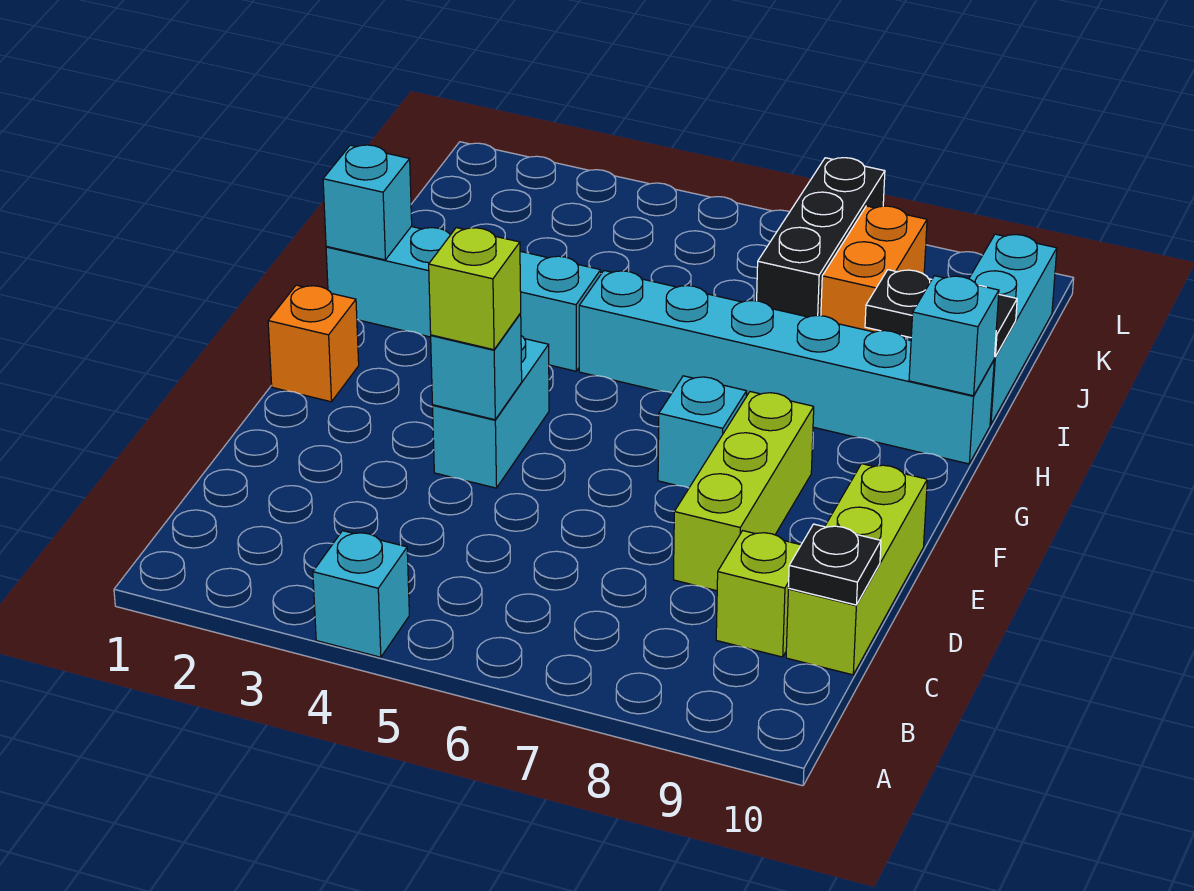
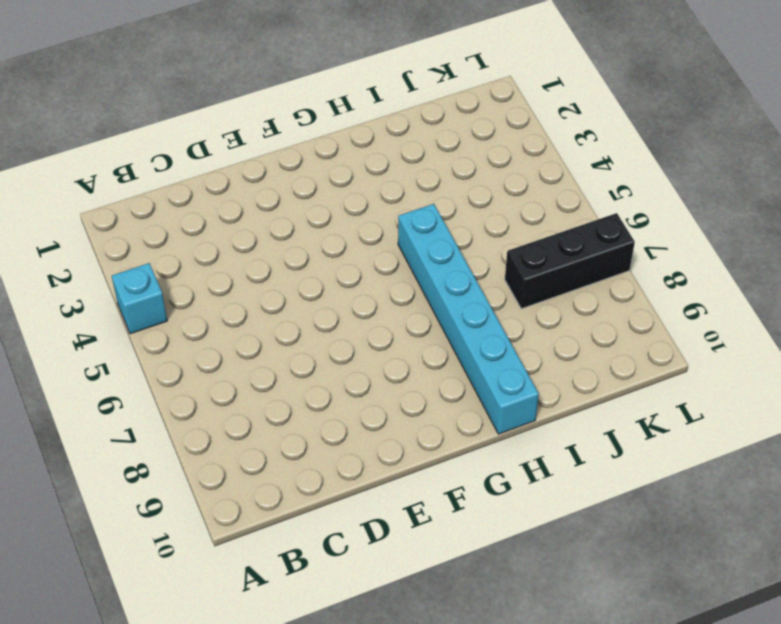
none -> lime brick C9 level 1
none -> lime brick C10:E10 level 1
none -> lime brick D8:F8 level 1

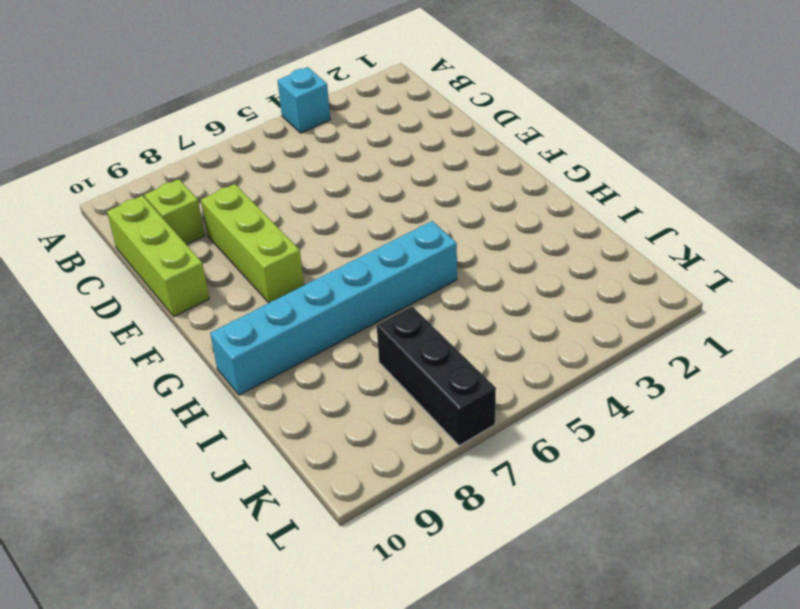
none -> cyan brick E4:F4 level 1
none -> orange brick F1 level 1
none -> cyan brick F7 level 1

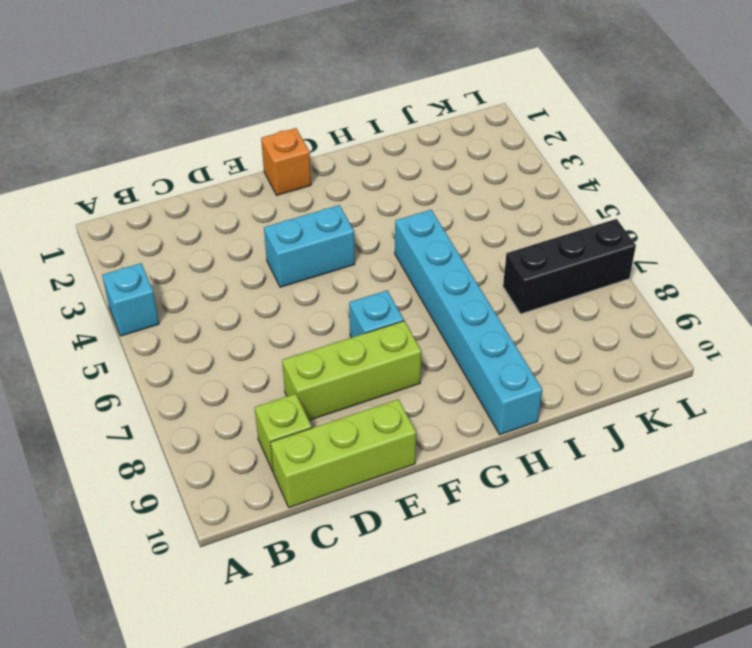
none -> cyan brick H1:H4 level 1
none -> cyan brick I10:K10 level 1
none -> orange brick J8:K8 level 1

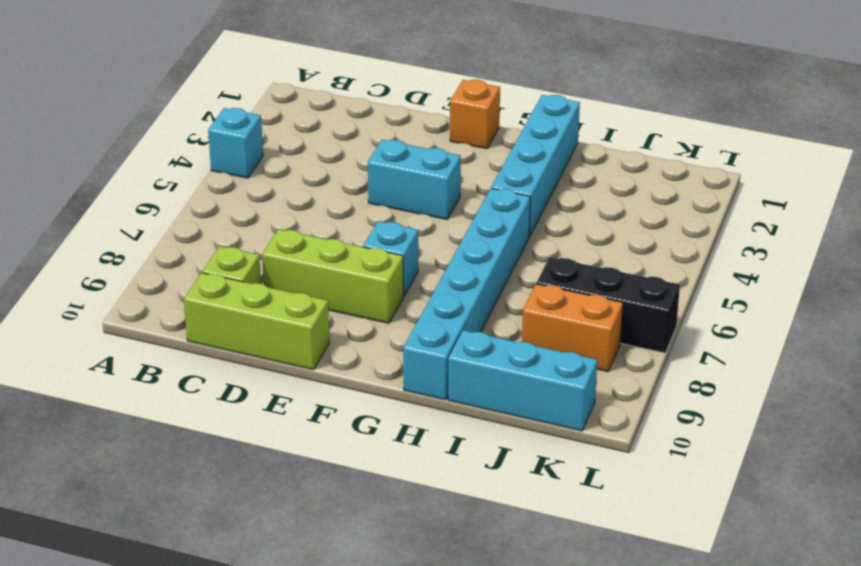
none -> black plate C10 level 2
none -> cyan brick E4 level 2
none -> cyan brick H1 level 2

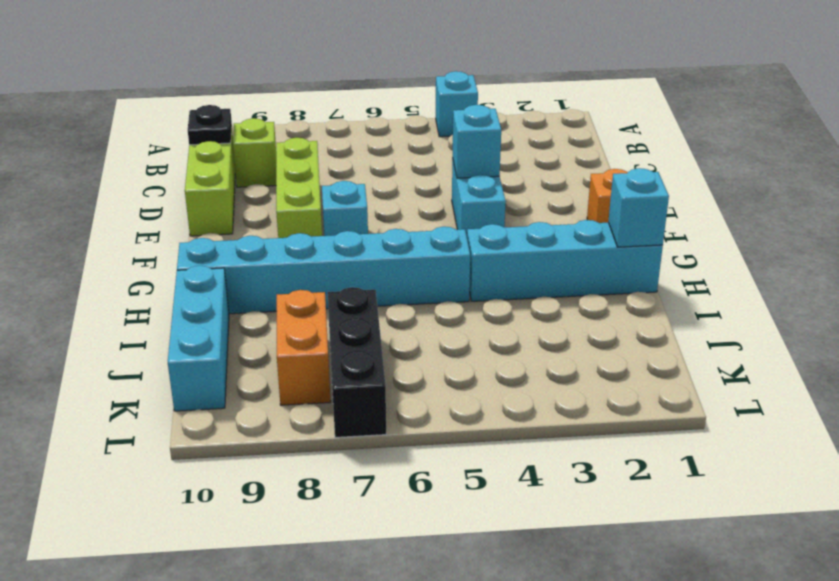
none -> cyan brick H10 level 2
none -> black plate I9:I10 level 2
none -> lime brick E4 level 3

